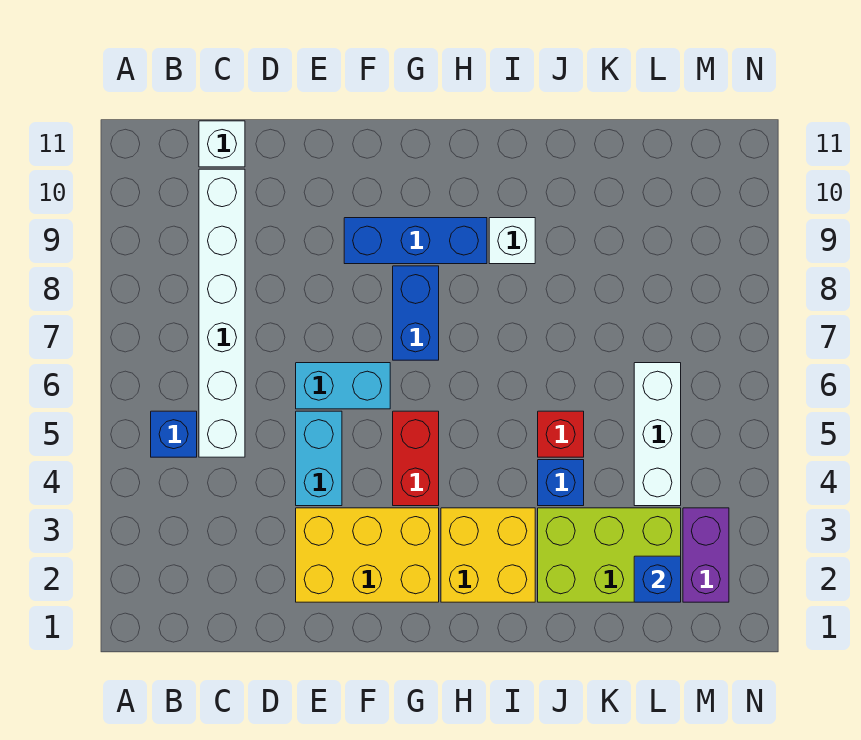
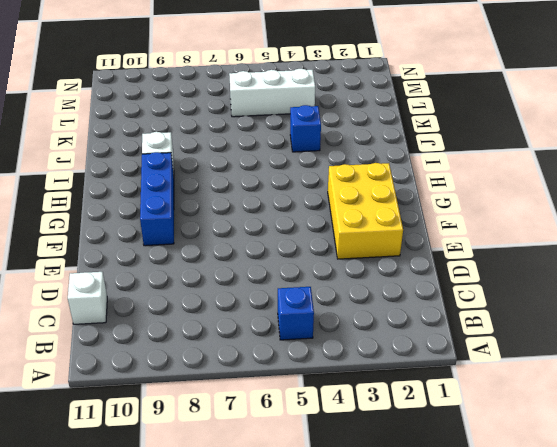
none -> white brick C5:C10 level 1
none -> cyan brick E4:E5 level 1
none -> cyan brick E6:F6 level 1

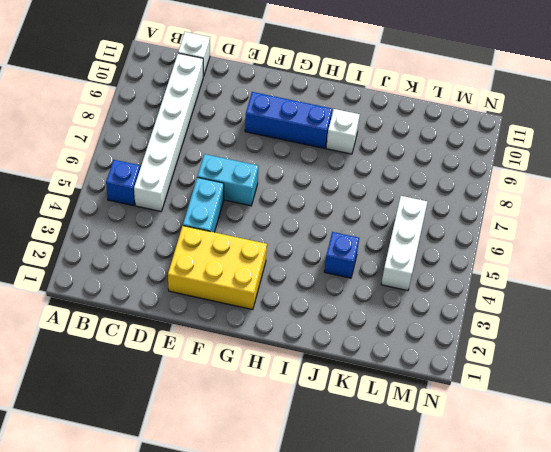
none -> red brick G4:G5 level 1
none -> blue brick G7:G8 level 1
none -> yellow brick H2:I3 level 1

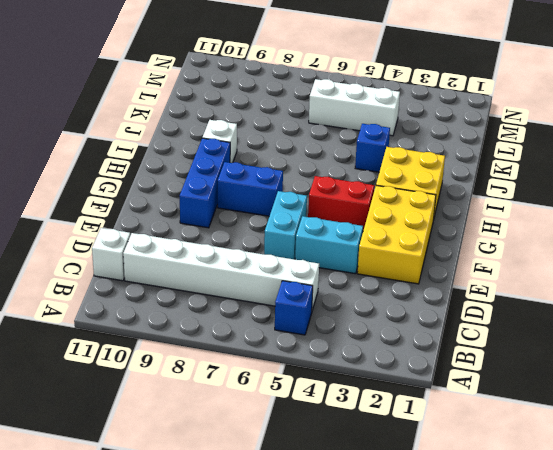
none -> lime brick J2:L3 level 1
none -> red brick J5 level 1
none -> purple brick M2:M3 level 1

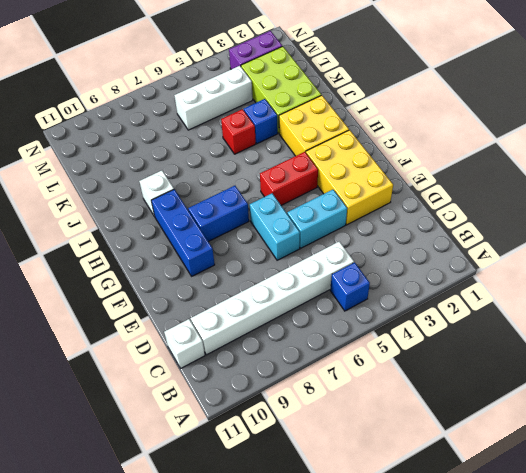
none -> blue brick L2 level 2

